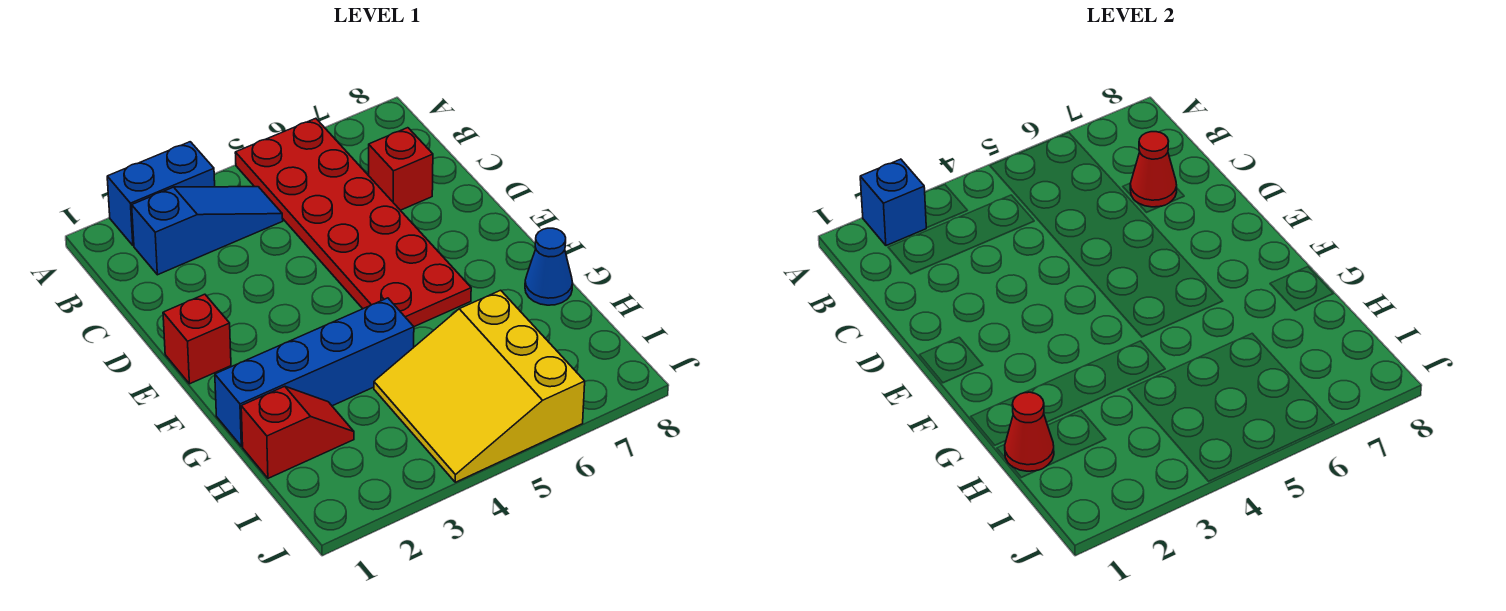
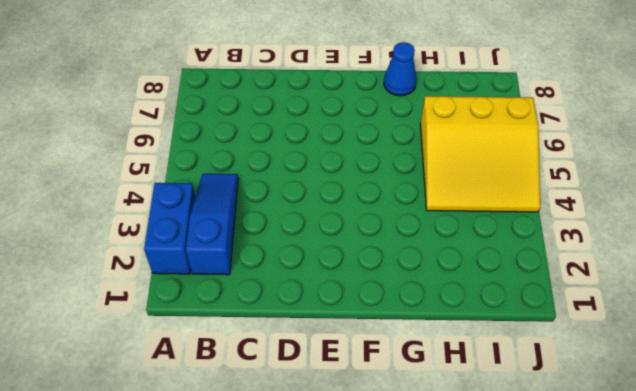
none -> red plate A5:F6 level 1
none -> red brick C7 level 1
none -> red brick E1 level 1

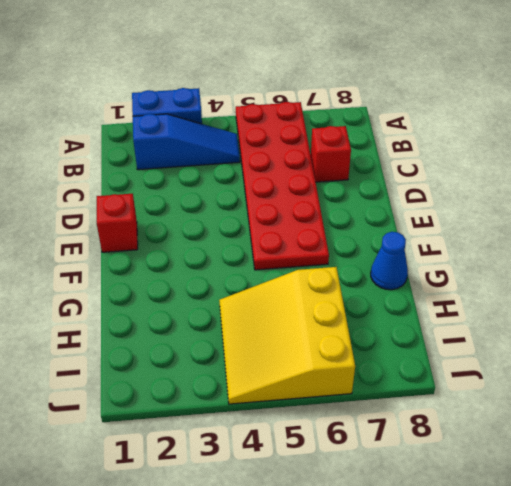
none -> blue brick G1:G4 level 1
none -> red slope H1:H2 level 1 top 1
none -> blue brick A2 level 2

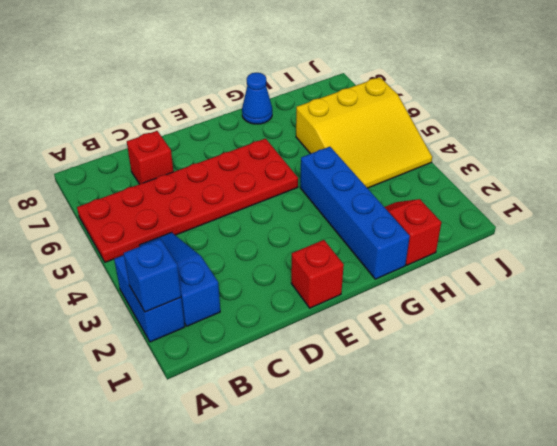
none -> red cone C7 level 2
none -> red cone H1 level 2

